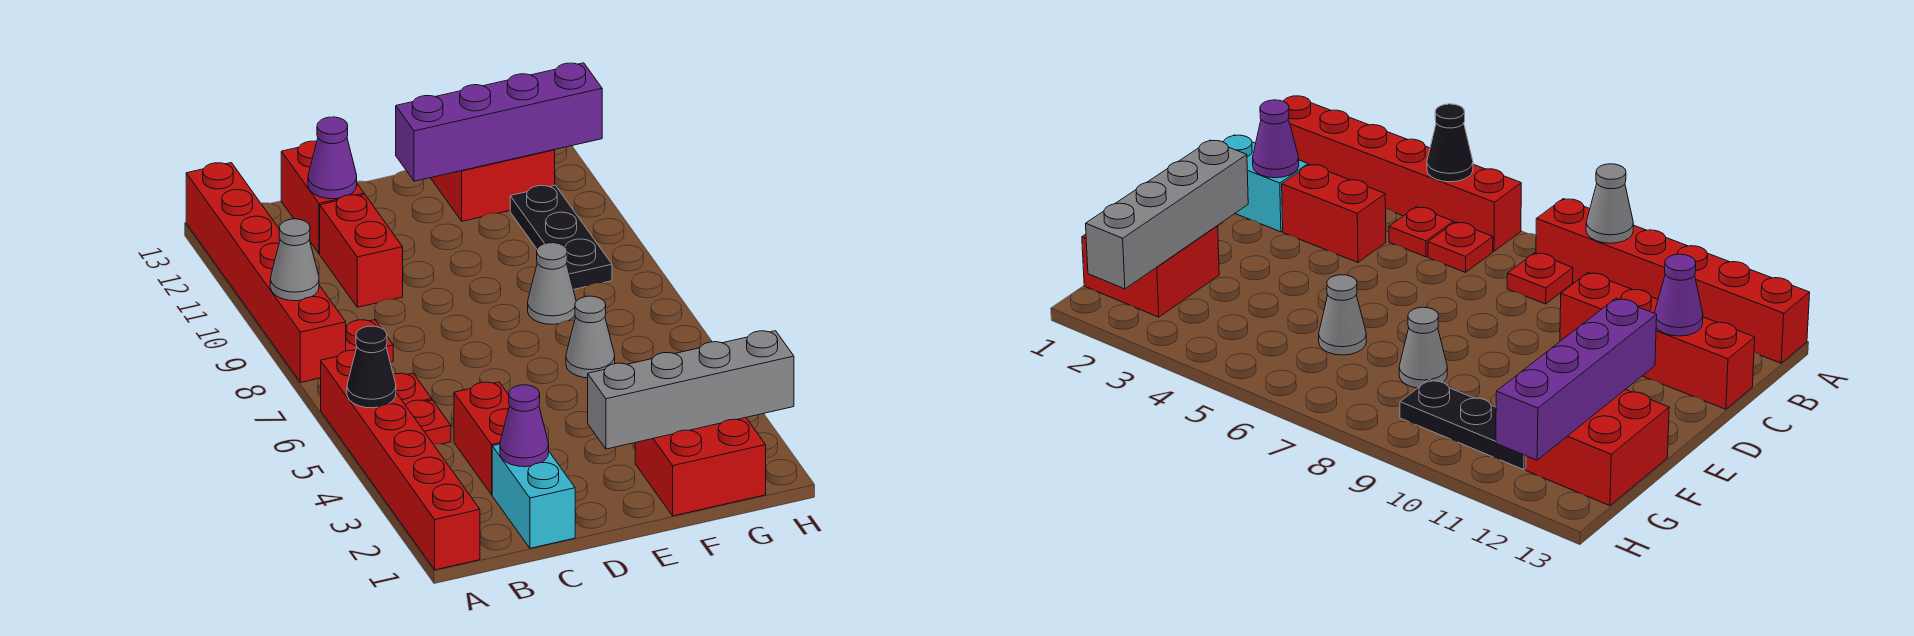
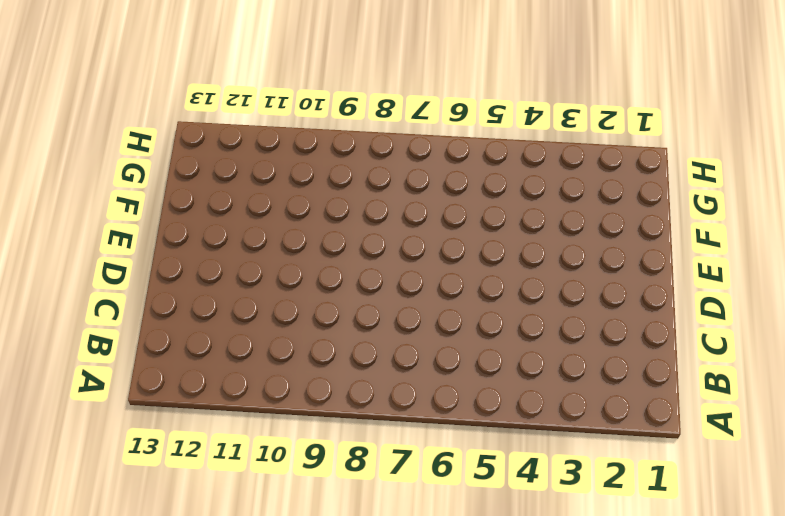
none -> red brick A1:A6 level 1
none -> red brick A8:A13 level 1
none -> red plate B5 level 1

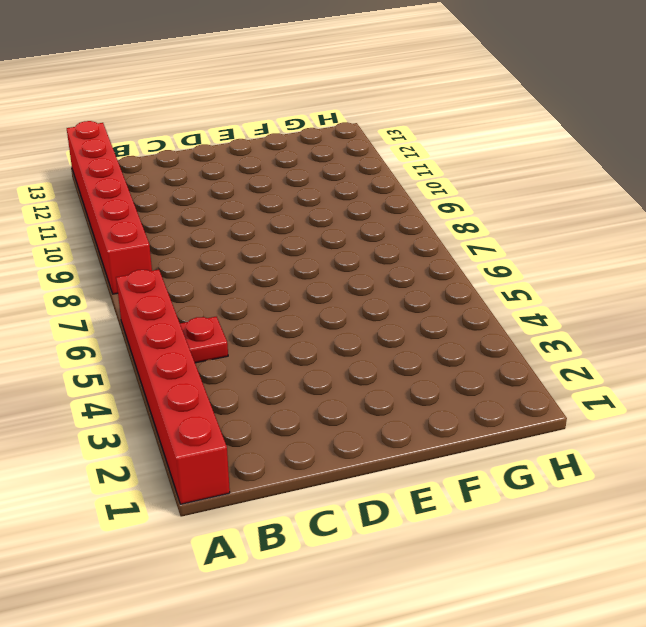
none -> red plate B6 level 1
none -> red plate B8 level 1
none -> cyan brick C1:C2 level 1

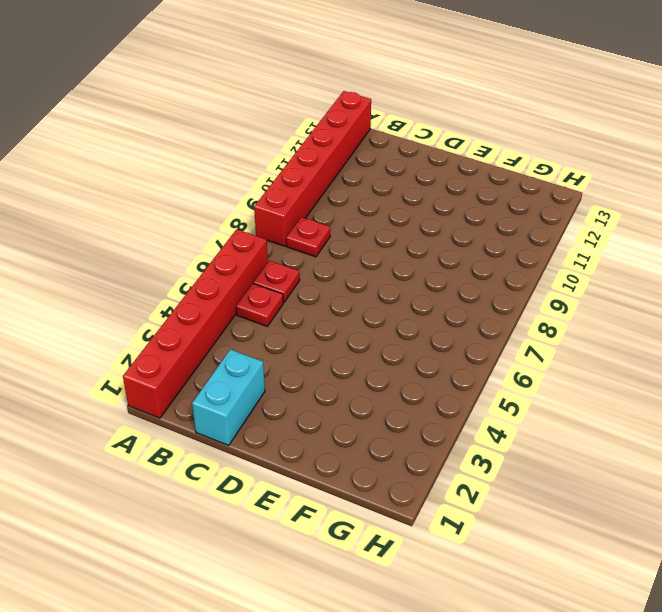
none -> red brick C3:C4 level 1
none -> red brick C10:C11 level 1
none -> red brick C12:C13 level 1

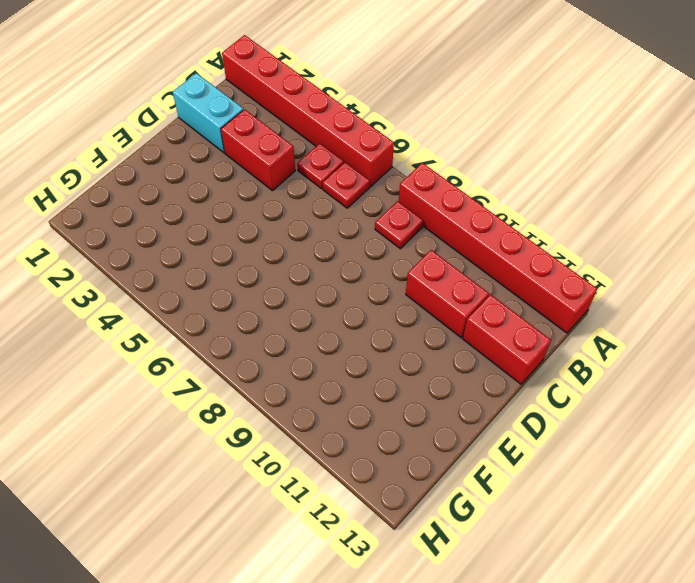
none -> red brick F1:G2 level 1
none -> grey cone F6 level 1
none -> grey cone F8 level 1

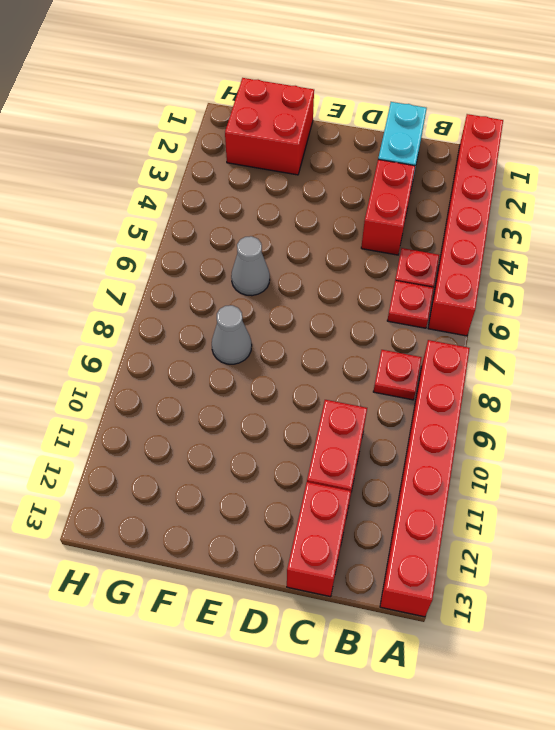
none -> red brick F12:G13 level 1
none -> black plate G9:G11 level 1
none -> black cone A5 level 2

